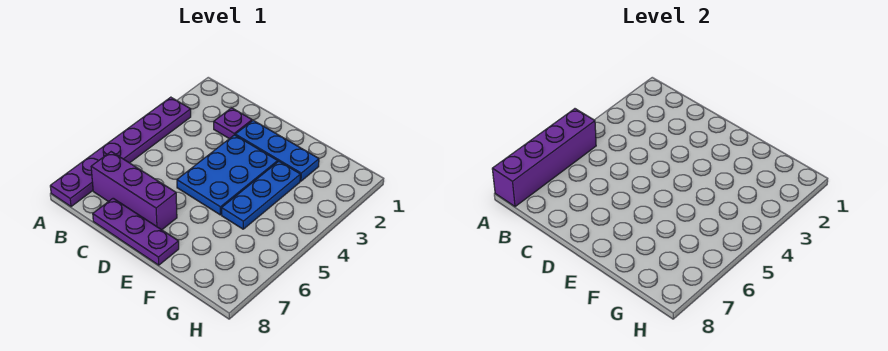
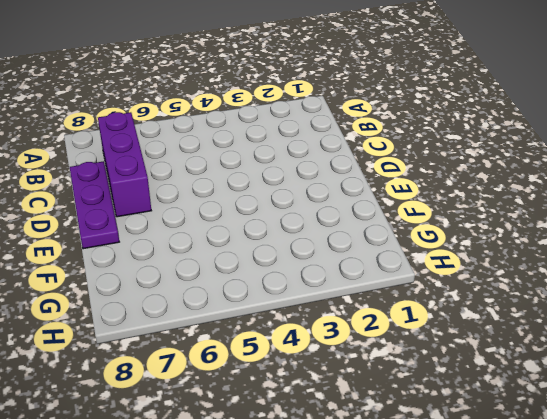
none -> purple plate A3:A8 level 1
none -> purple plate C2 level 1

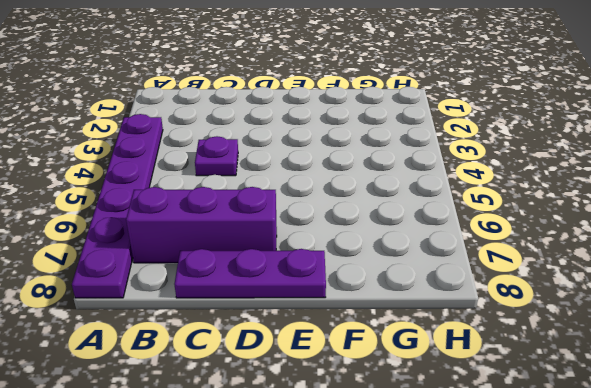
purple plate C4 level 1 -> purple plate C2 level 1
none -> blue plate D2:F2 level 1
none -> blue plate D3:E5 level 1

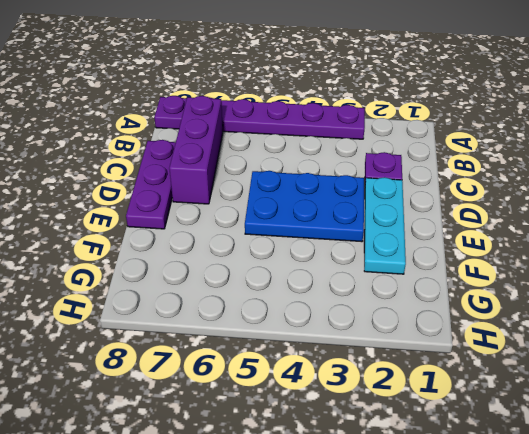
cyan plate D2:F2 level 1 -> blue plate D2:F2 level 1
none -> blue plate F3:F5 level 1
none -> purple brick A5:A8 level 2

